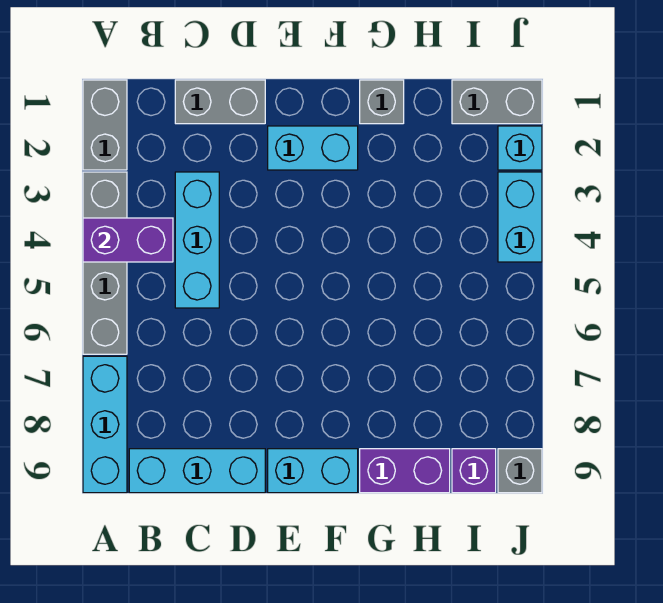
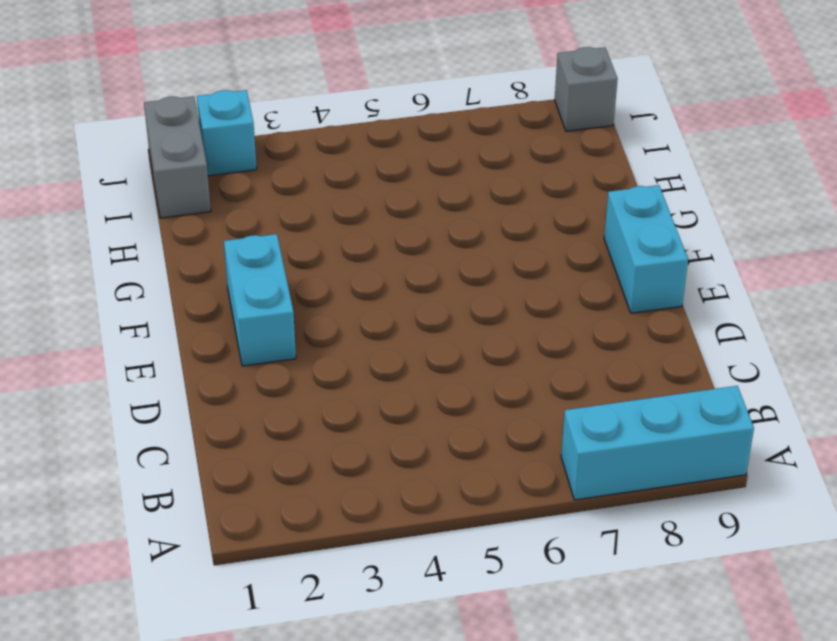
none -> grey brick A1:A2 level 1
none -> grey brick A3:A6 level 1
none -> cyan brick B9:D9 level 1

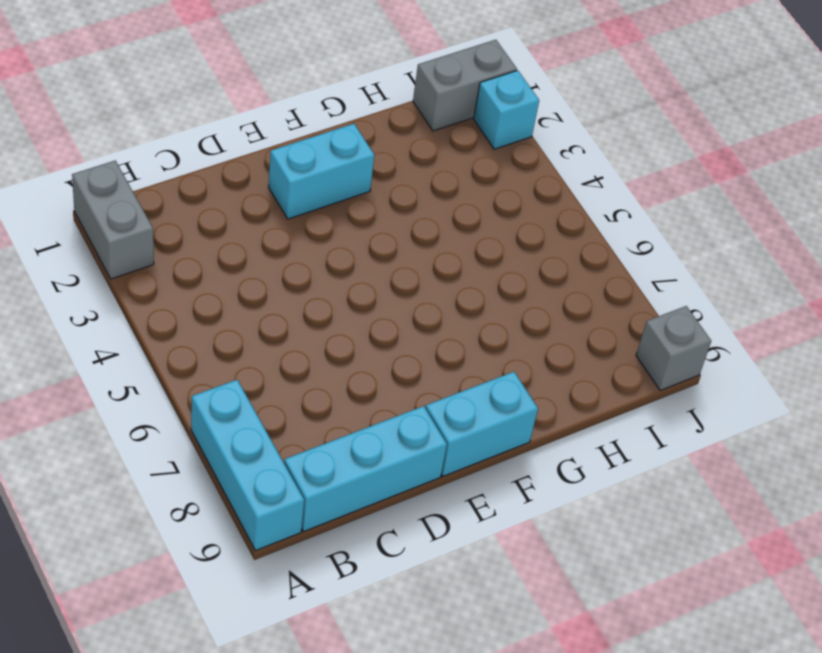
none -> grey brick A3:A6 level 1
none -> grey brick C1:D1 level 1
none -> cyan brick C3:C5 level 1

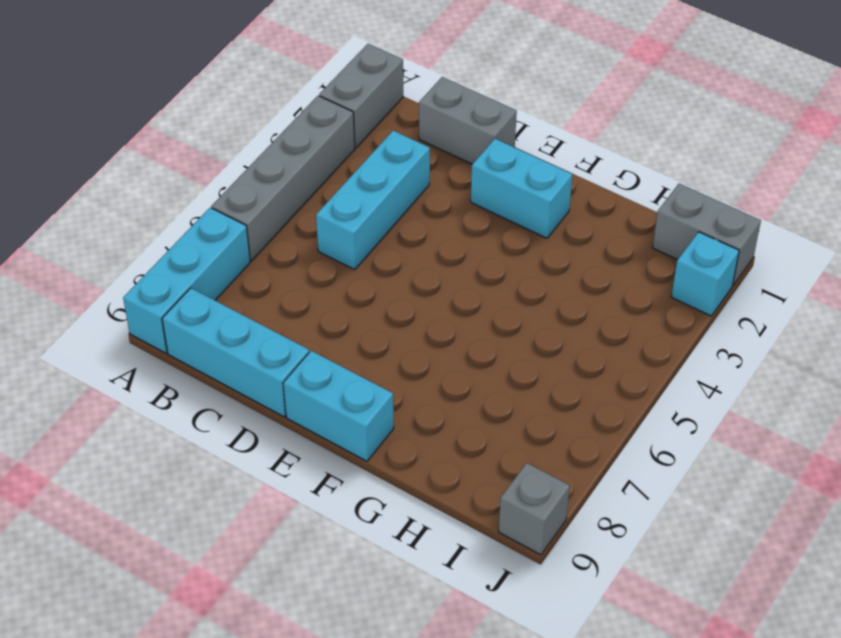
none -> grey brick G1 level 1
none -> purple brick G9:H9 level 1
none -> purple brick I9 level 1

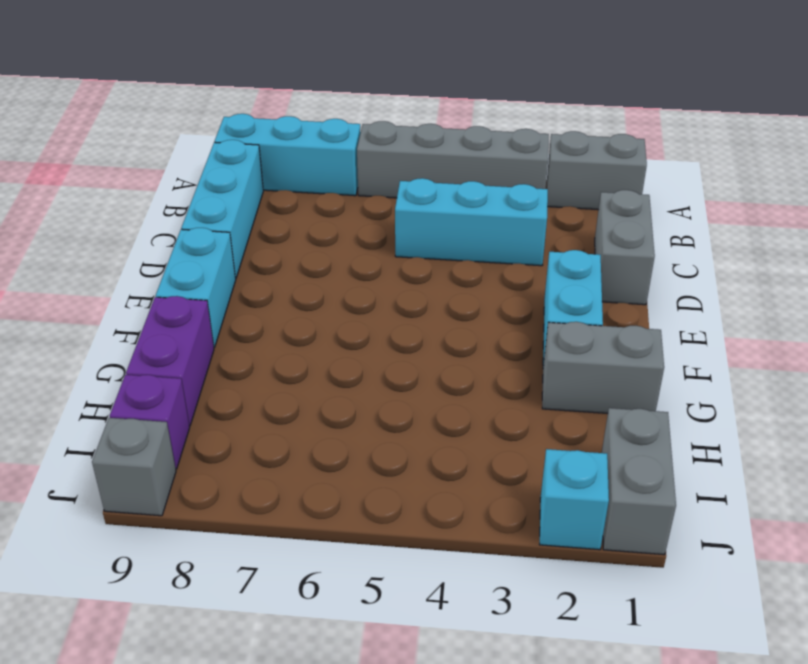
grey brick G1:G2 level 1 -> grey brick G1 level 1
none -> cyan brick J3:J4 level 1
none -> purple brick A4:B4 level 2

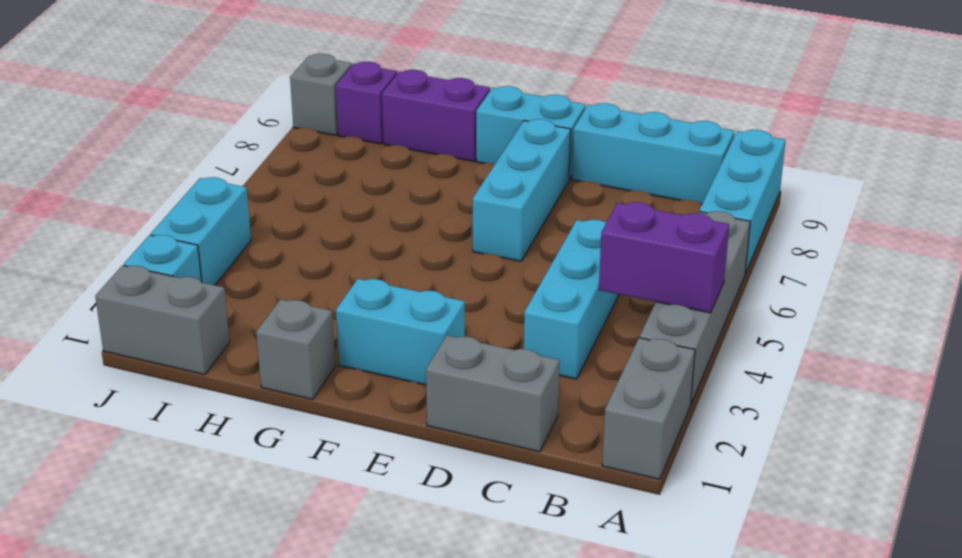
cyan brick E6:E8 level 1 -> none

